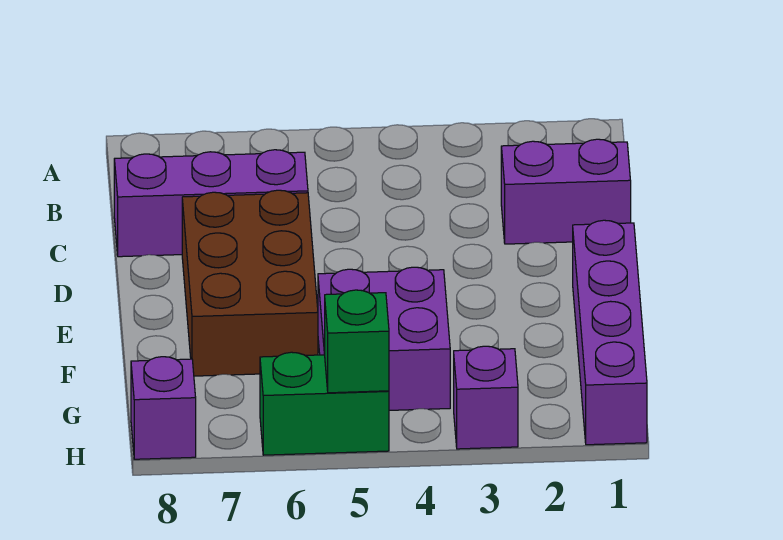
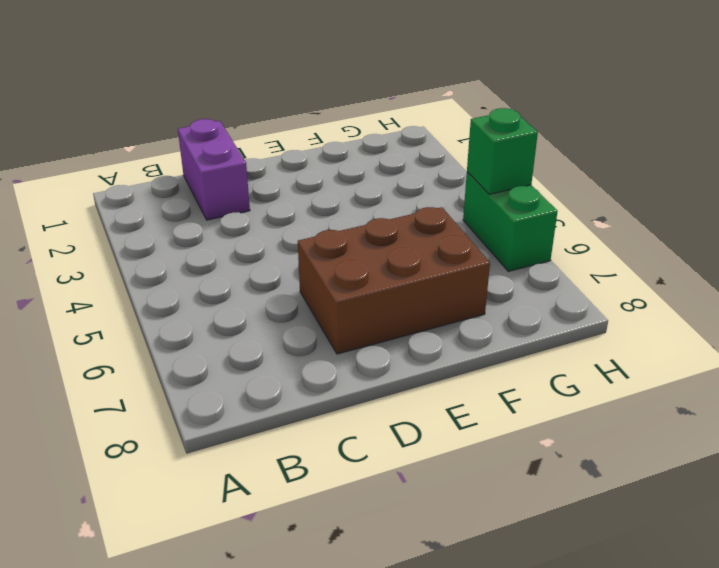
none -> purple brick C6:C8 level 1
none -> purple brick E1:H1 level 1

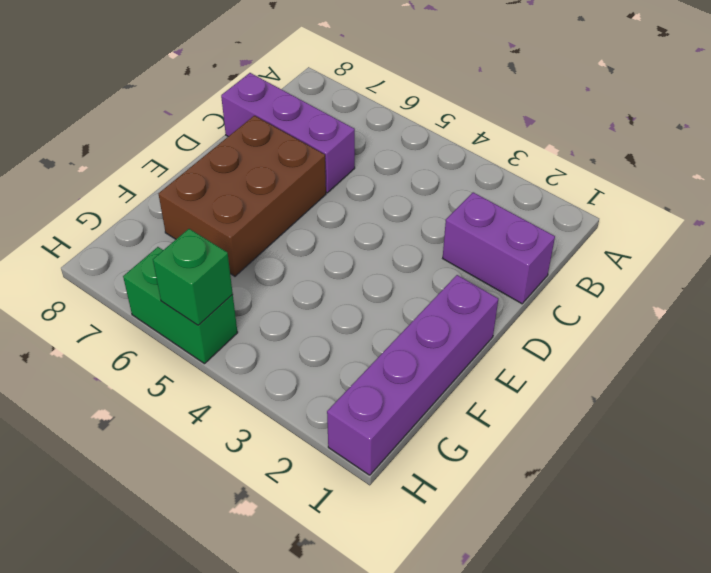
none -> purple brick F4:G5 level 1
none -> purple brick H3 level 1

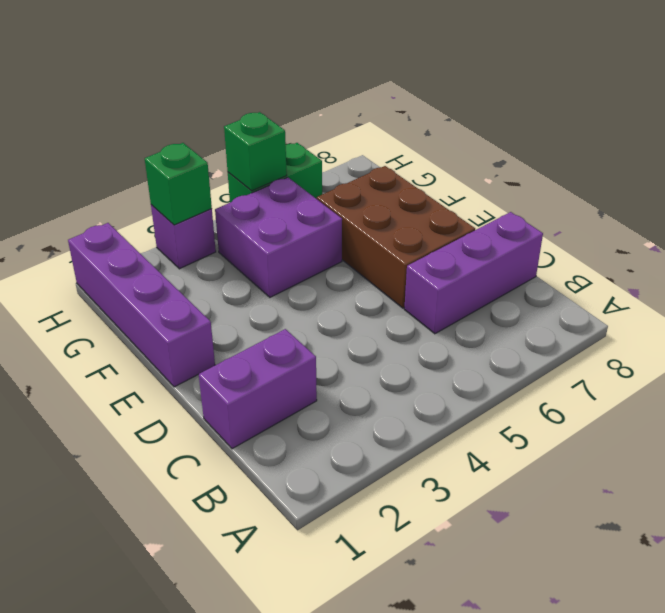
green brick H3 level 2 -> none
none -> purple brick H8 level 1

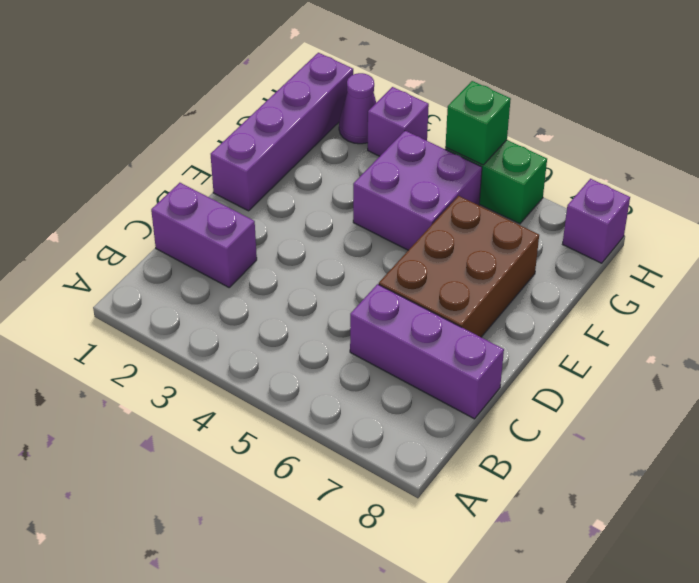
purple cone H2 level 1 -> none

